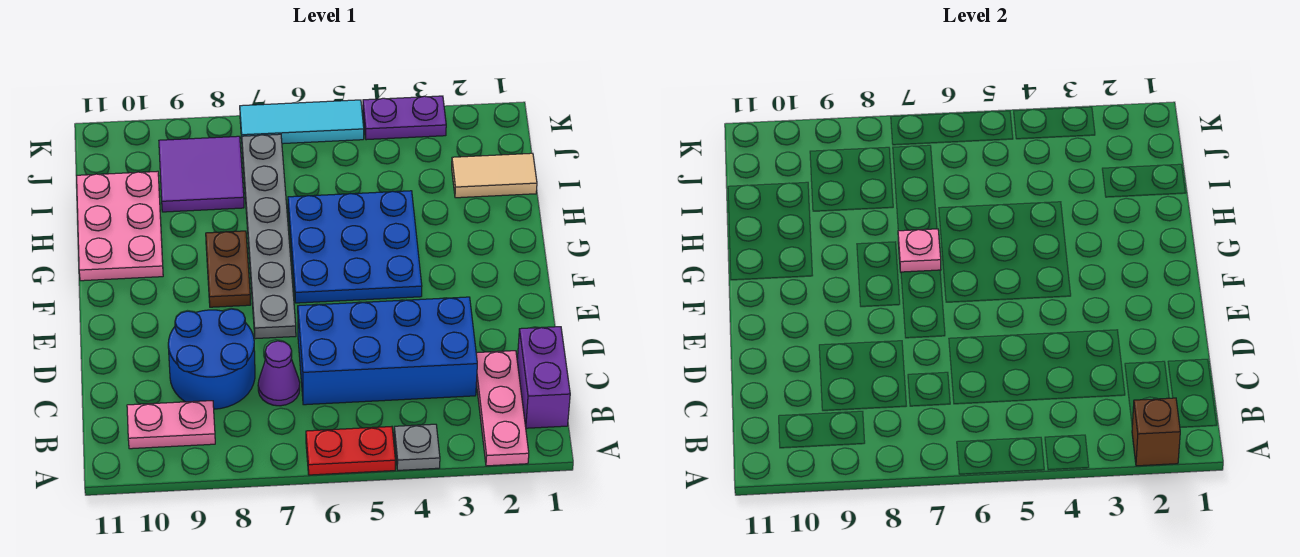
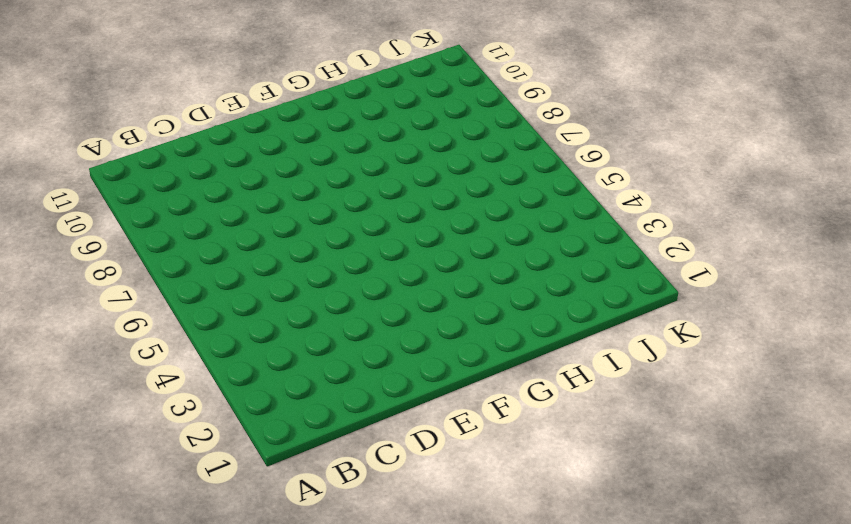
none -> pink plate A2:C2 level 1
none -> grey plate A4 level 1
none -> red plate A5:A6 level 1

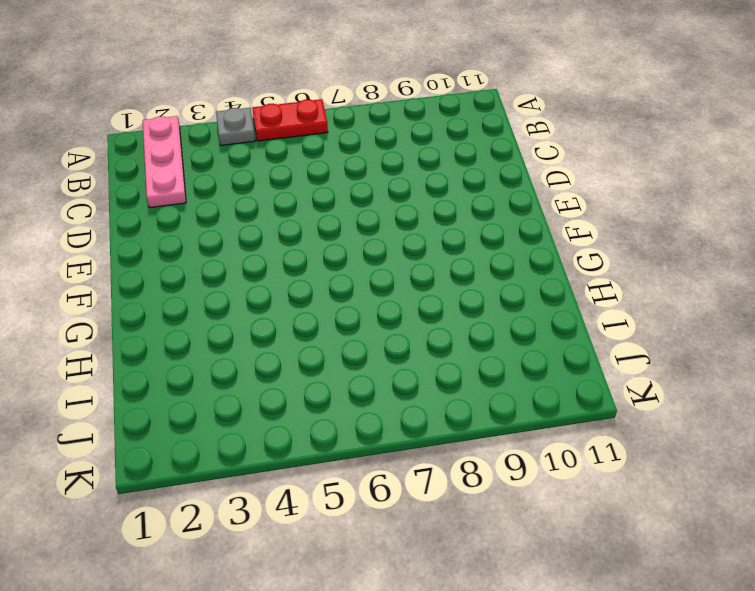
none -> purple brick B1:C1 level 1
none -> pink plate B9:B10 level 1
none -> blue brick C3:D6 level 1

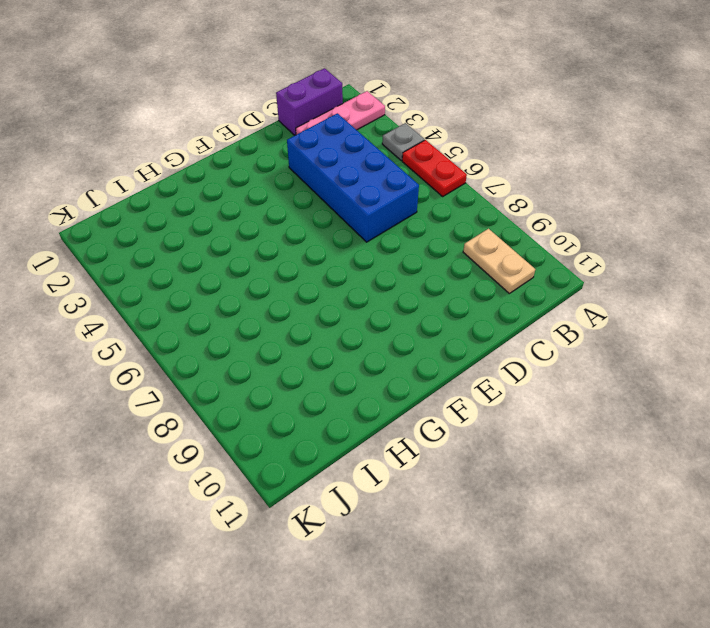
tan plate B9:B10 level 1 -> pink plate B9:B10 level 1
none -> purple cone C7 level 1
none -> blue round brick C8:D9 level 1
none -> grey plate E7:J7 level 1

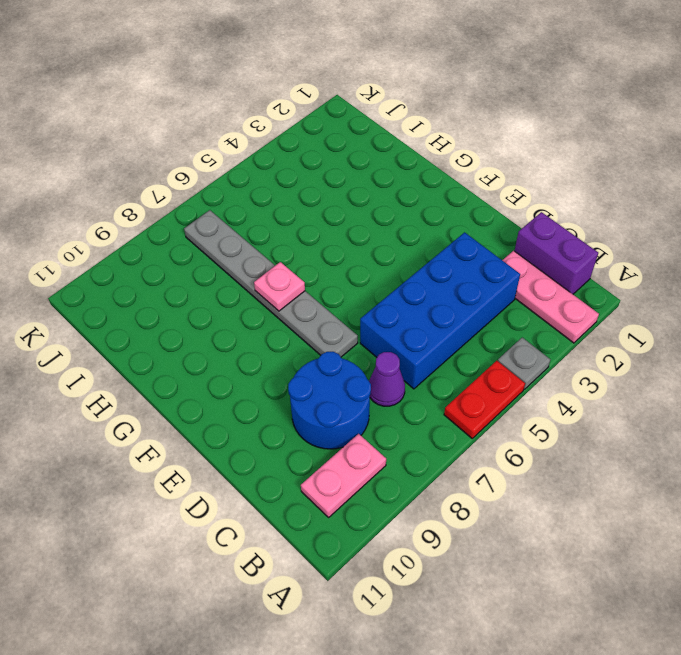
none -> blue plate F4:H6 level 1
none -> brown plate F8:G8 level 1
none -> pink plate G10:I11 level 1

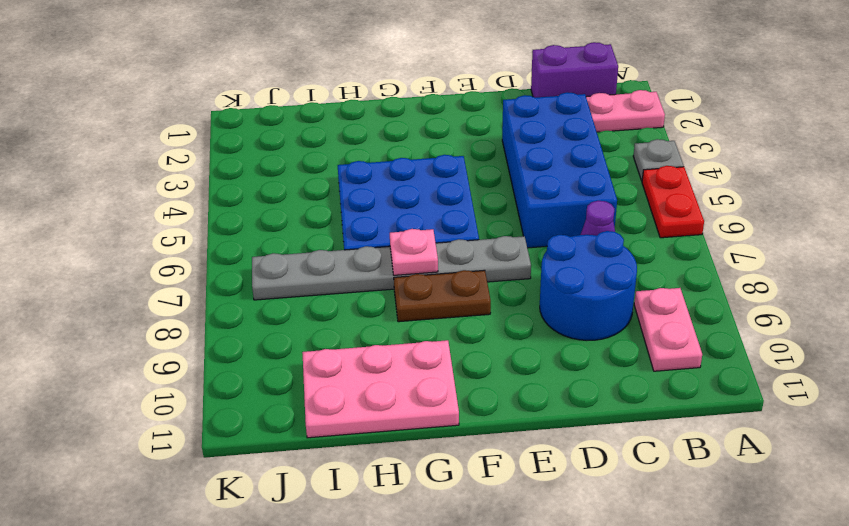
none -> tan tile I1:I2 level 1
none -> purple tile I8:J9 level 1
none -> purple plate K3:K4 level 1

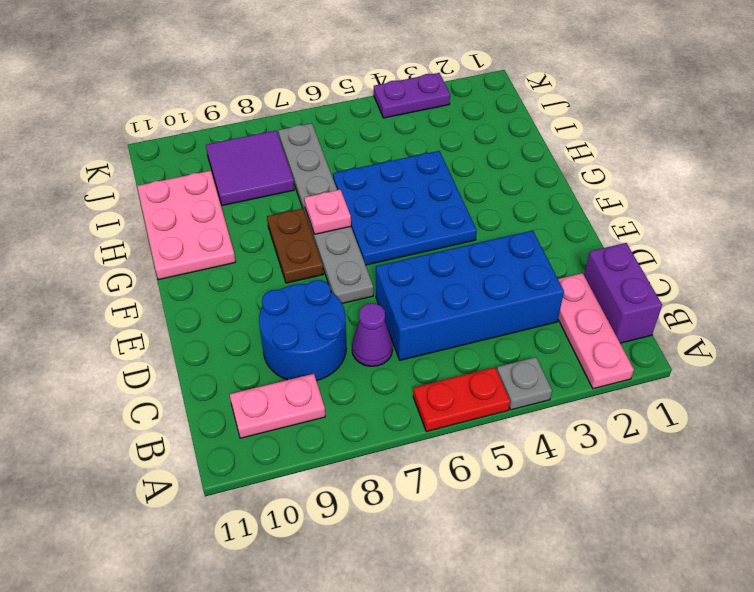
none -> tan tile I1:I2 level 1
none -> cyan tile K5:K7 level 1
none -> brown brick A2 level 2

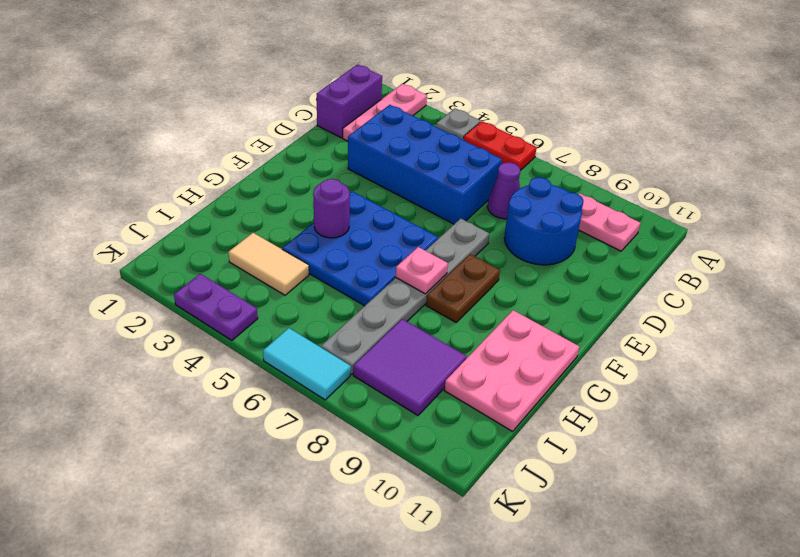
purple round brick G4 level 2 -> none
tan tile I3:I4 level 1 -> tan tile I1:I2 level 1
cyan tile K6:K7 level 1 -> cyan tile K5:K7 level 1
none -> brown brick A2 level 2

